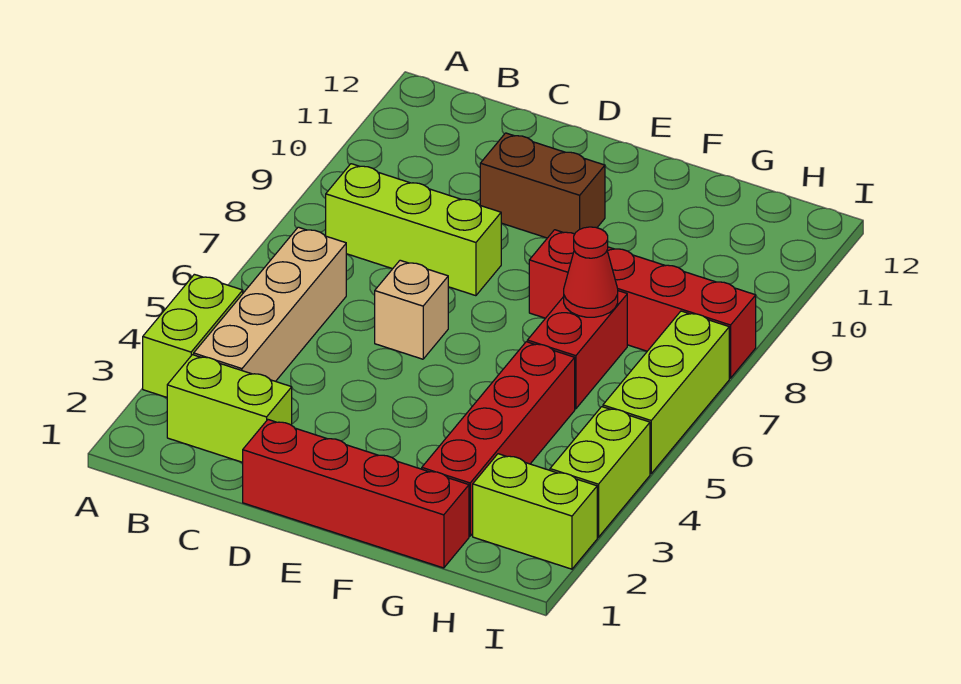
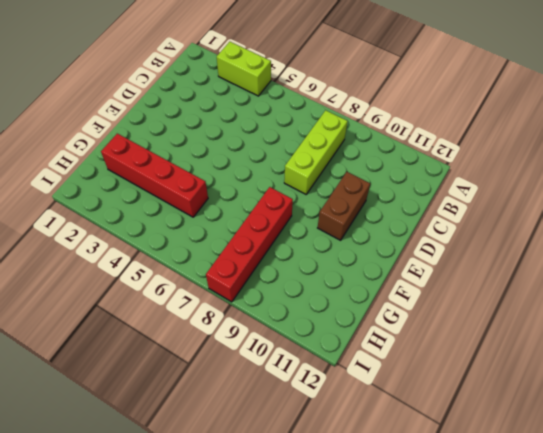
none -> lime brick B2:C2 level 1
none -> tan brick B3:B6 level 1
none -> red brick D1:G1 level 1

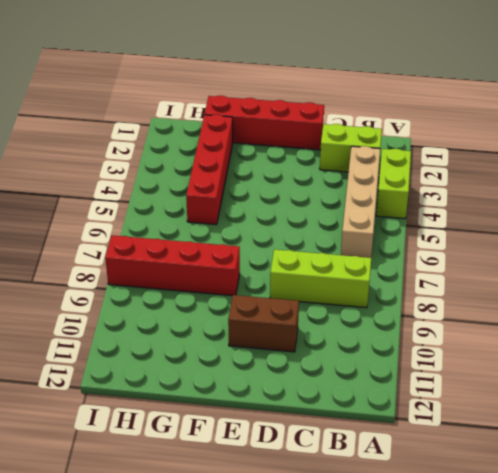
none -> tan brick D6 level 1
none -> red brick G6:G7 level 1
none -> lime brick H2:I2 level 1

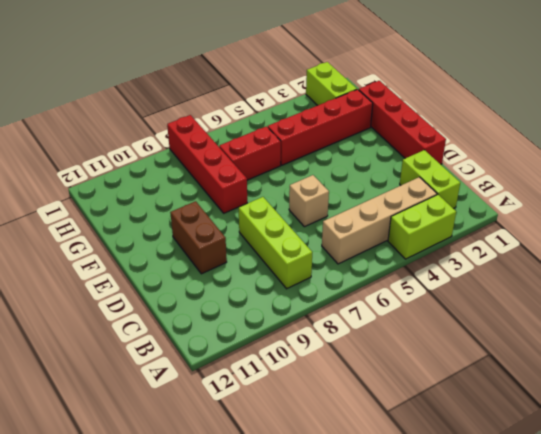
none -> lime brick I3:I4 level 1
none -> lime brick I5:I7 level 1
none -> red cone G7 level 2

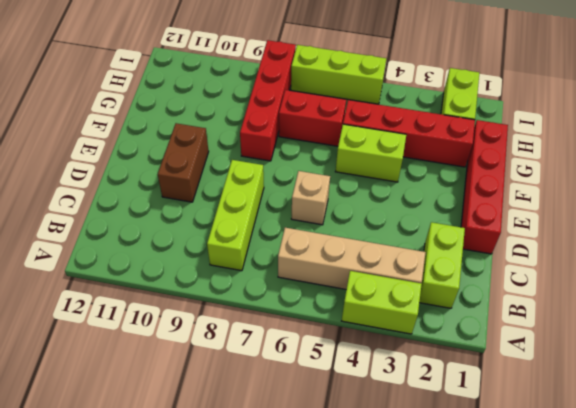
lime brick F4:F5 level 1 -> lime brick I3:I4 level 1
none -> red cone G7 level 2

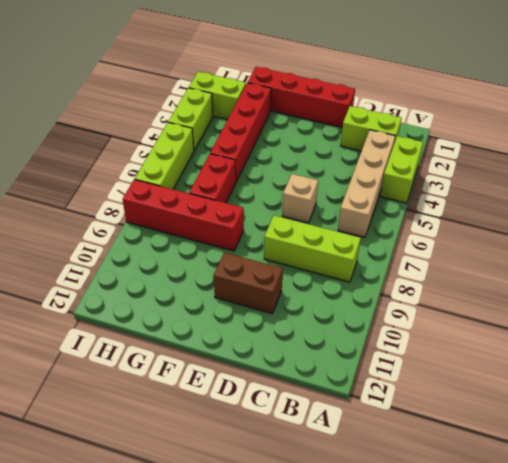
none -> red cone G7 level 2

